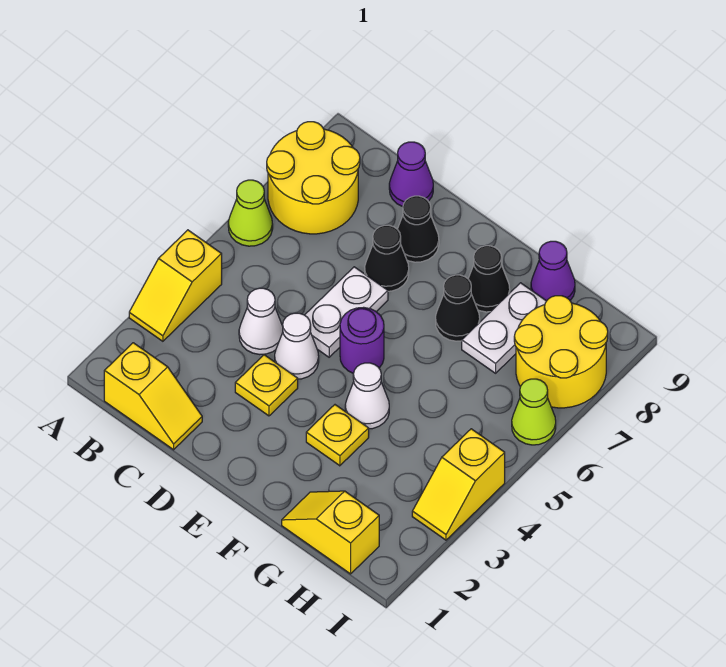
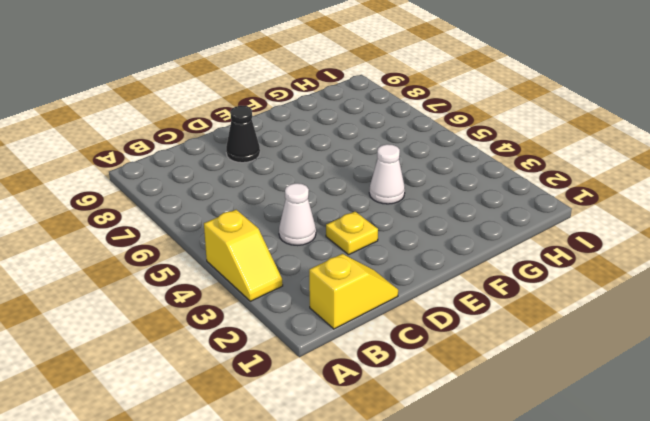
none -> lime cone A6 level 1
none -> yellow round brick A7:B8 level 1
none -> purple cone C9 level 1

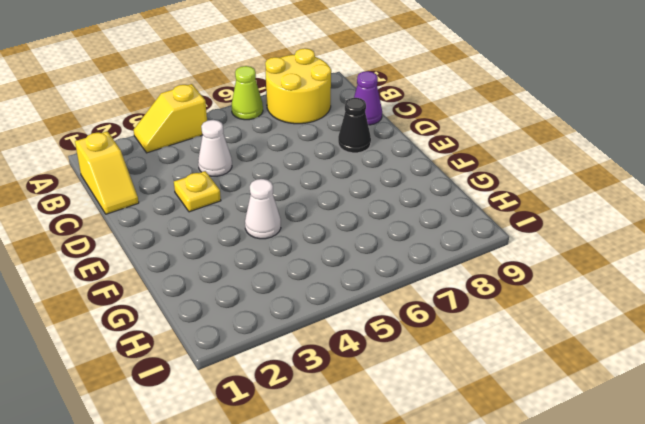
none -> white cone D4 level 1
none -> white plate D5:D6 level 1
none -> black cone D7 level 1

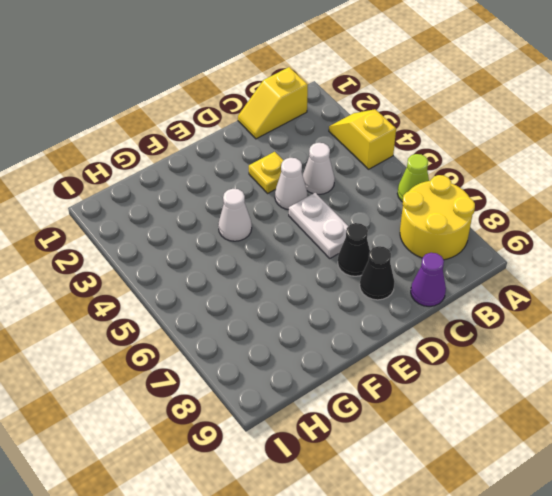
none -> purple round brick E5 level 1
none -> yellow plate F3 level 1
none -> black cone F7 level 1

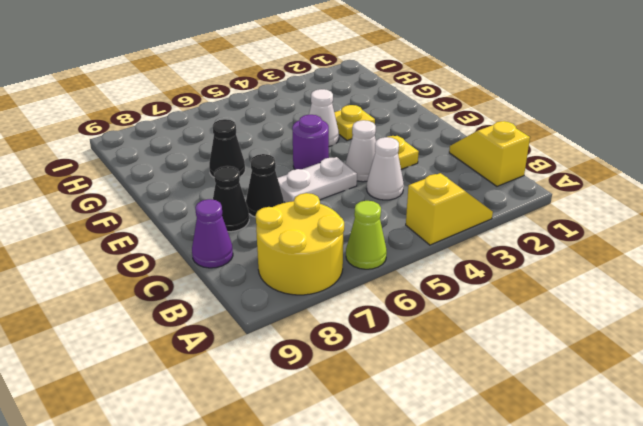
none -> black cone F8 level 1
none -> yellow slope G1:H1 level 1 top H
none -> white plate G7:G8 level 1

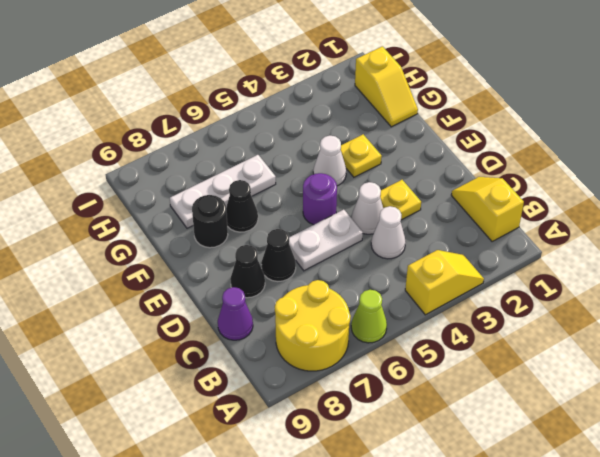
black round brick F8 level 1 -> black cone F8 level 1
white plate G6:G8 level 1 -> white plate G7:G8 level 1
none -> purple cone G9 level 1
none -> yellow round brick H7:I8 level 1
none -> yellow slope I3:I4 level 1 top 4

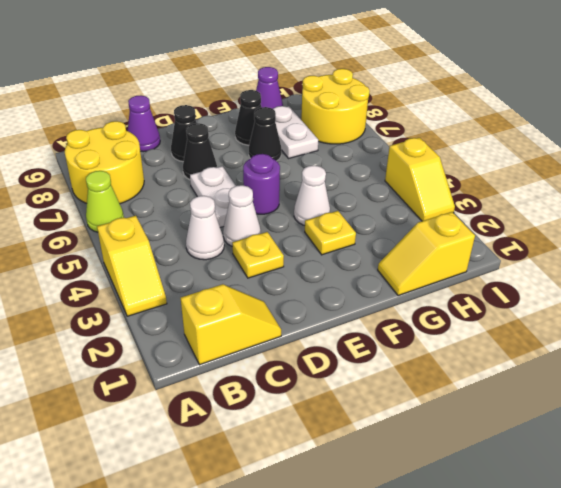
none -> lime cone I6 level 1

